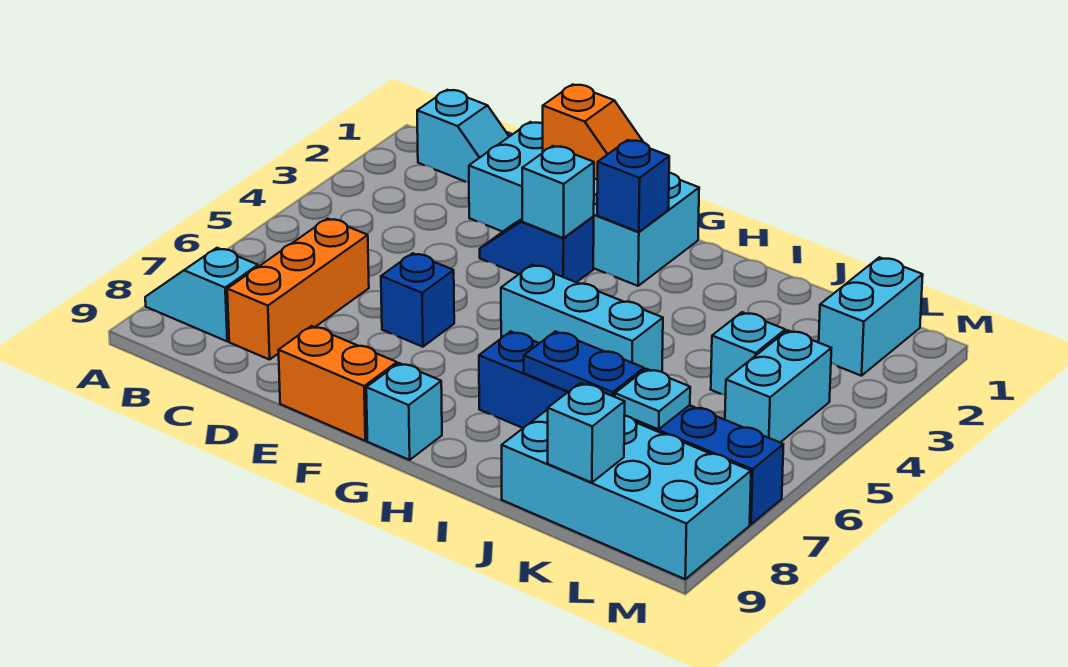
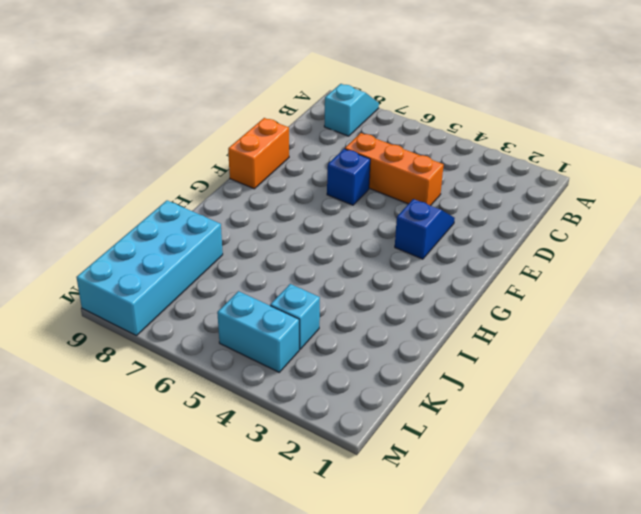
orange brick D4:D6 level 1 -> orange brick C6:C8 level 1
none -> cyan slope B1:C1 level 1 top B
none -> cyan brick D1:G2 level 1
none -> cyan brick G5:I5 level 1

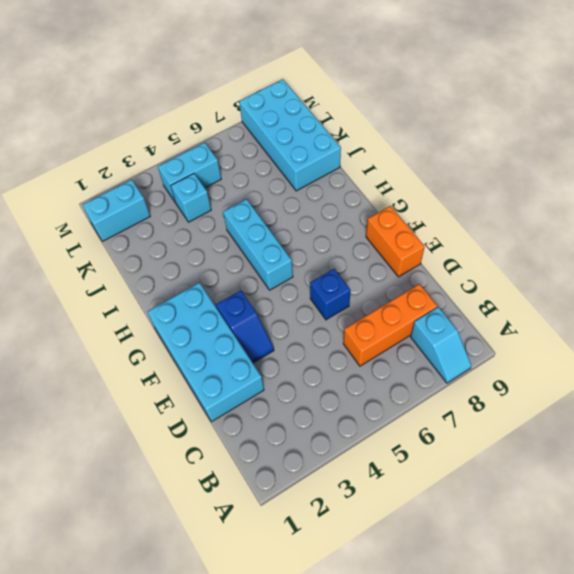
none -> cyan slope B1:C1 level 1 top B
none -> cyan brick G9 level 1
none -> blue brick H7:M7 level 1

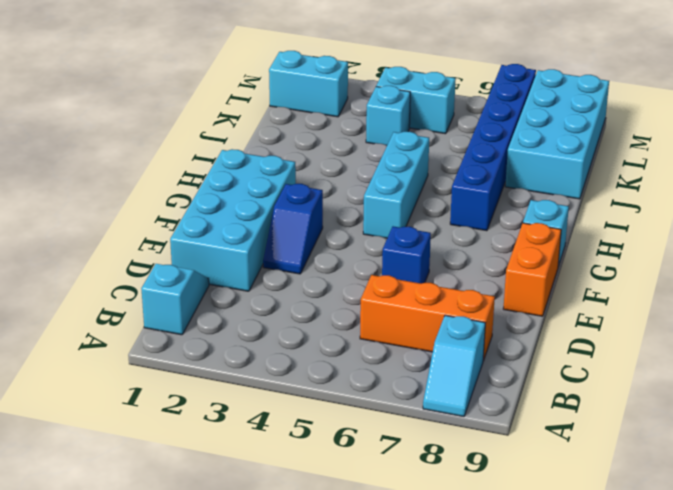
none -> orange slope E1:F1 level 2 top E
none -> cyan brick F3 level 2
none -> blue brick G2 level 2

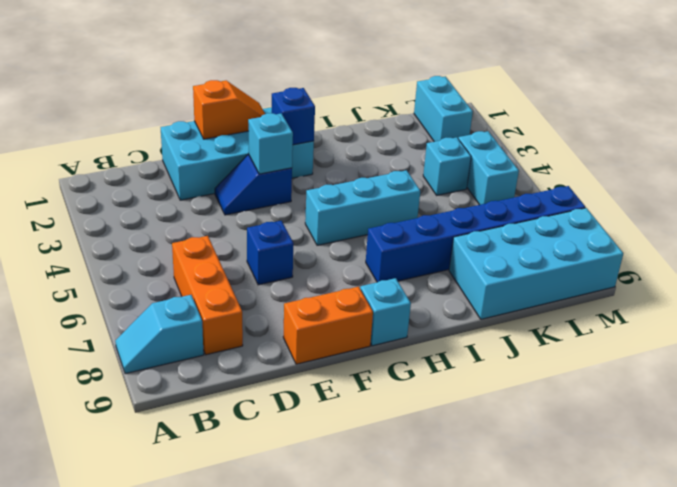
none -> cyan slope B1:C1 level 1 top B
none -> blue plate I7:J7 level 2
none -> cyan plate K7 level 2

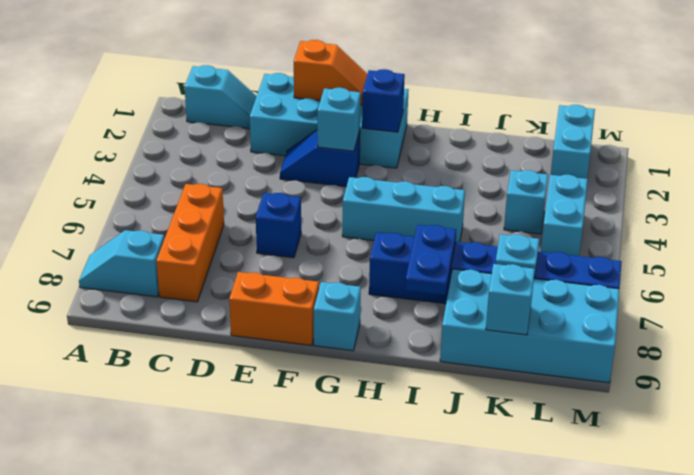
blue plate I7:I8 level 2 -> blue plate I7:J7 level 2

